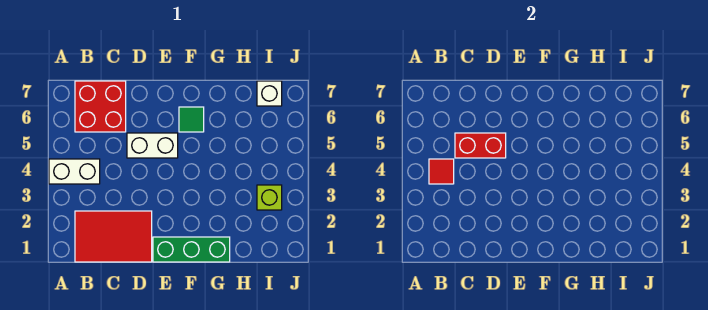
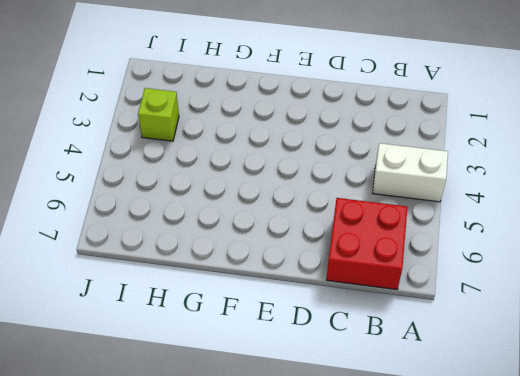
none -> red tile B1:D2 level 1
none -> white brick D5:E5 level 1

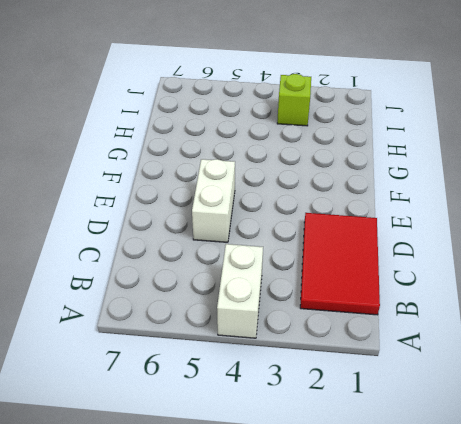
none -> red brick B6:C7 level 1
none -> green brick E1:G1 level 1

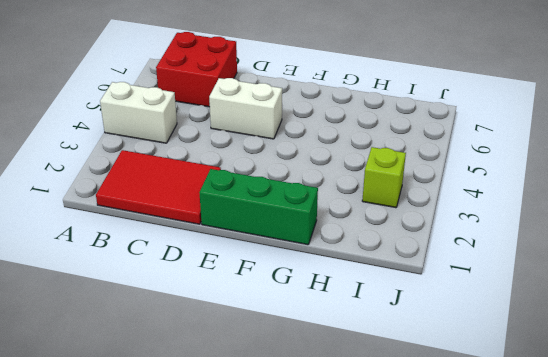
none -> green tile F6 level 1
none -> white brick I7 level 1

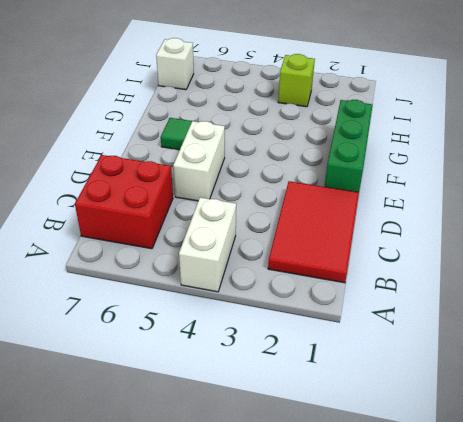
none -> red tile B4 level 2
none -> red brick C5:D5 level 2

